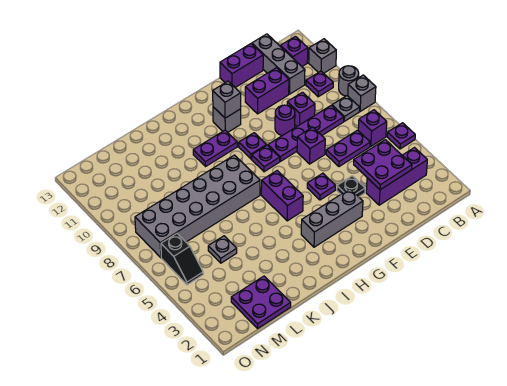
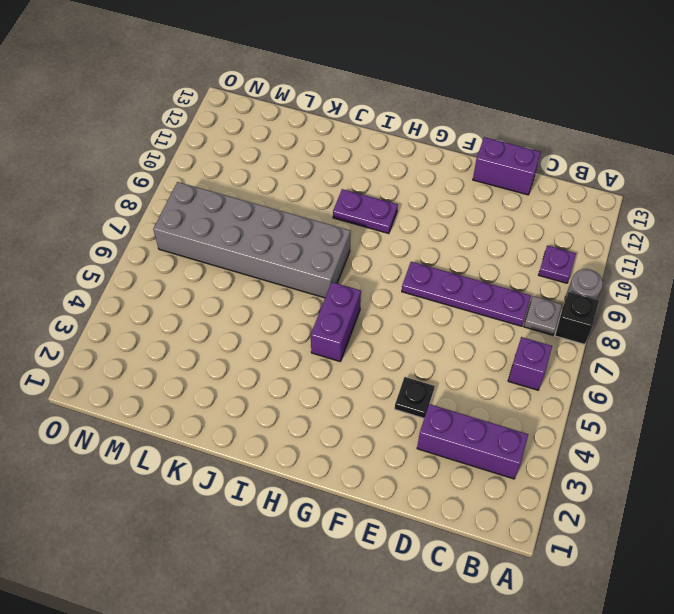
black brick A8 level 1 -> grey brick A8 level 1
none -> purple plate A5 level 1
none -> grey brick A11 level 1
none -> purple brick B12 level 1
none -> purple plate C6:D6 level 1

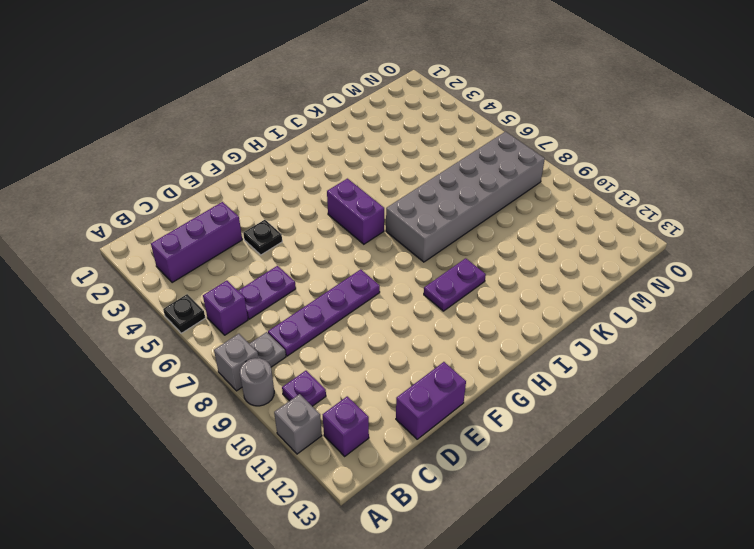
black plate A5 level 1 -> purple plate A5 level 1
none -> grey brick C11:C13 level 1
none -> purple brick D9 level 1
none -> purple brick D11:E11 level 1
none -> purple brick E7 level 1

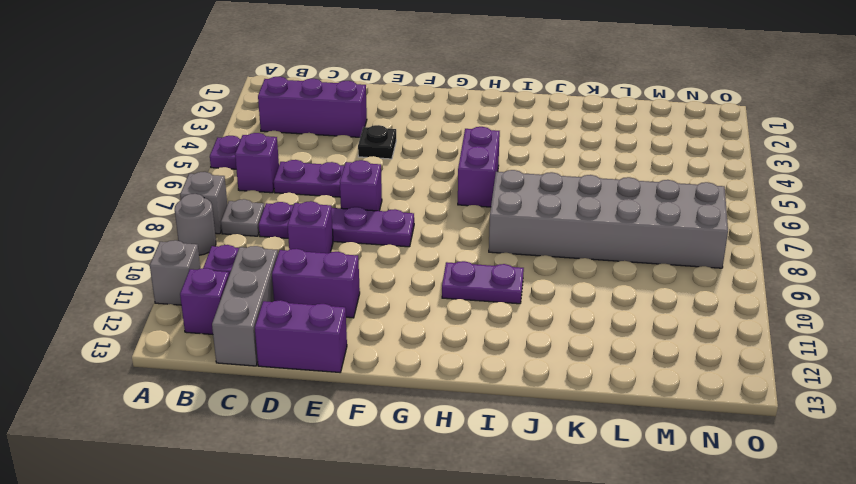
none -> purple round brick E9 level 1
none -> grey brick F3:H3 level 1
none -> purple plate F5 level 1
none -> purple plate G8 level 1

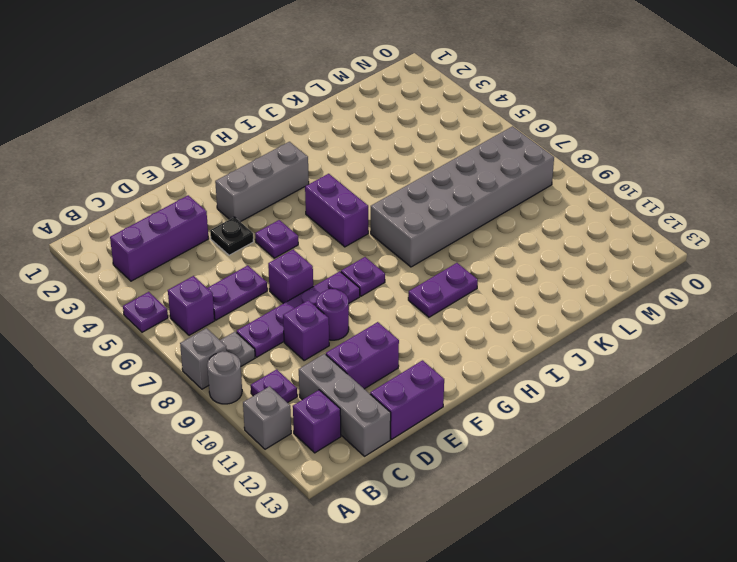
none -> purple plate G9 level 1
none -> grey brick G11 level 1
none -> purple plate L1:M2 level 1
none -> grey plate L5 level 1

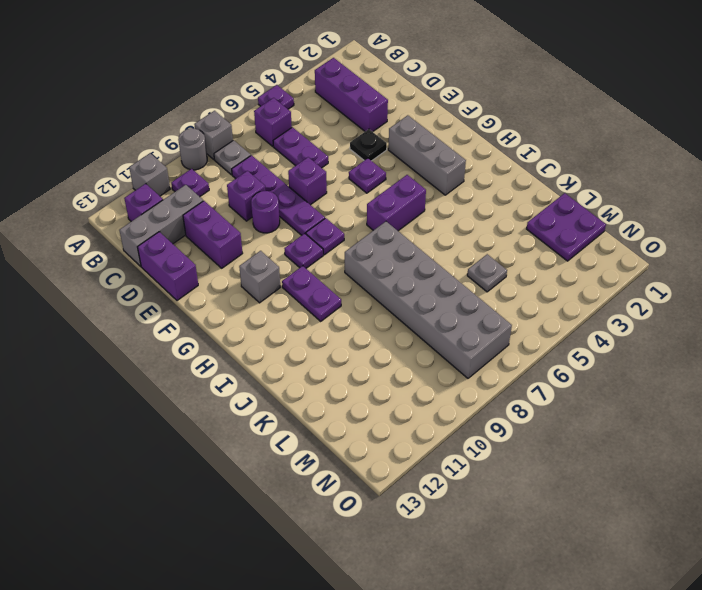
none -> black slope N5:N6 level 1 top 6
none -> purple plate C3:D4 level 2
none -> grey brick G11 level 2

